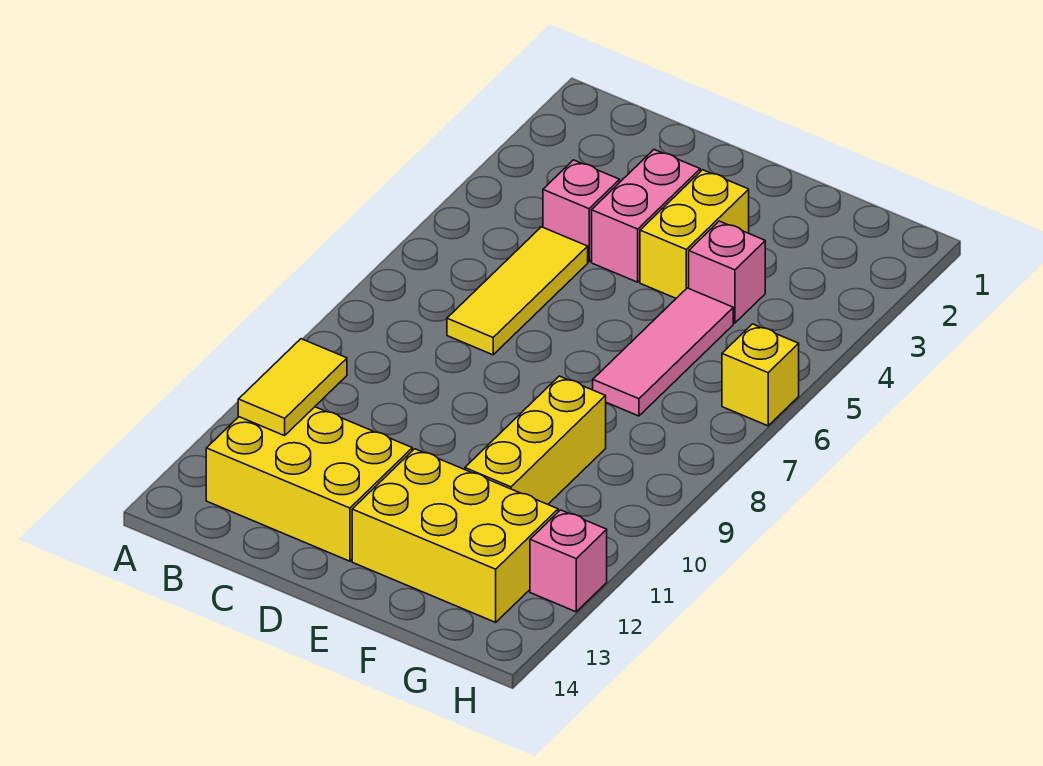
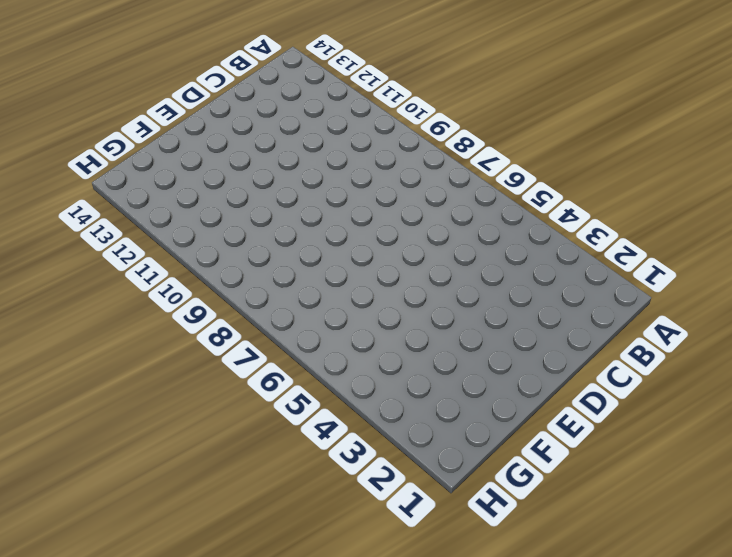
none -> yellow brick B12:D13 level 1
none -> pink brick C4 level 1
none -> yellow tile C5:C7 level 1

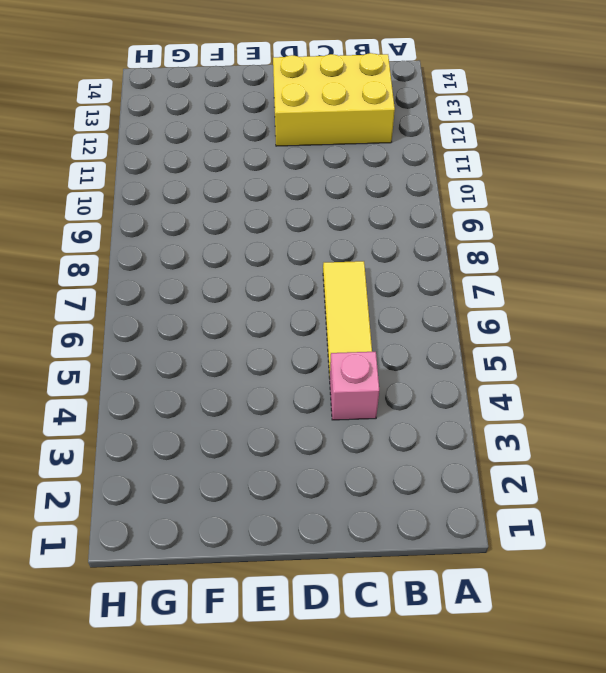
none -> pink brick D3:D4 level 1
none -> yellow brick E3:E4 level 1
none -> yellow brick E12:G13 level 1

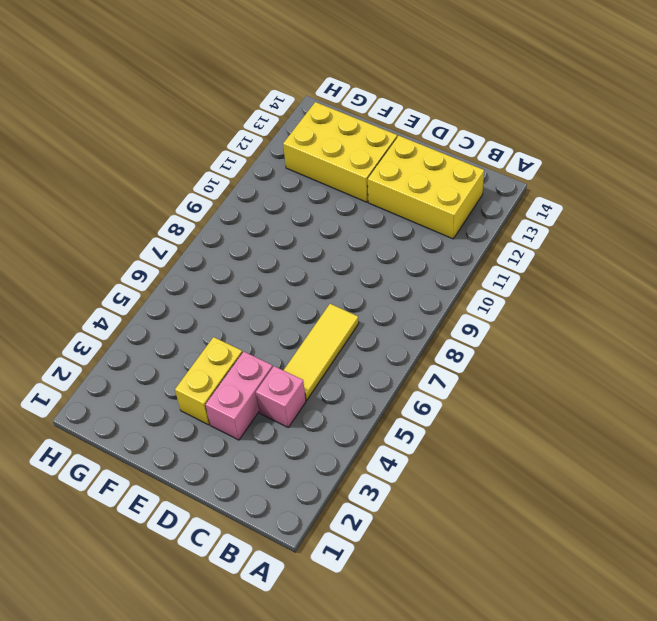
none -> pink brick F4 level 1
none -> pink tile F5:F7 level 1
none -> yellow brick F9:F11 level 1

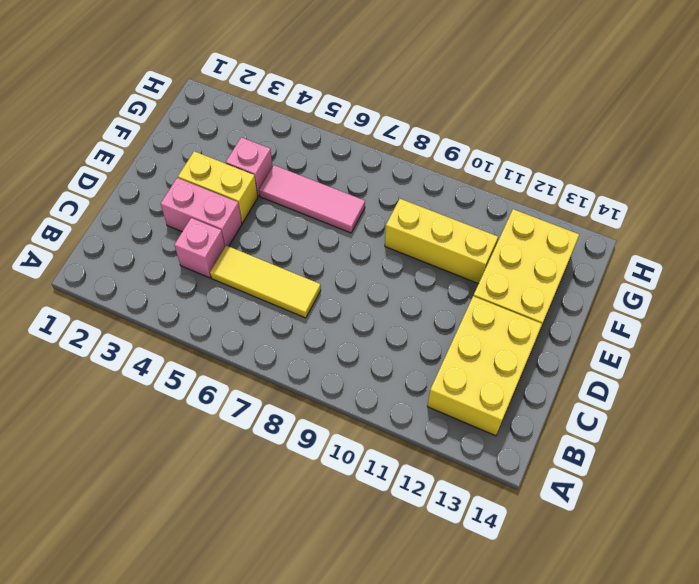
none -> yellow brick H6 level 1
none -> pink brick H12 level 1
none -> yellow tile B11:B12 level 2

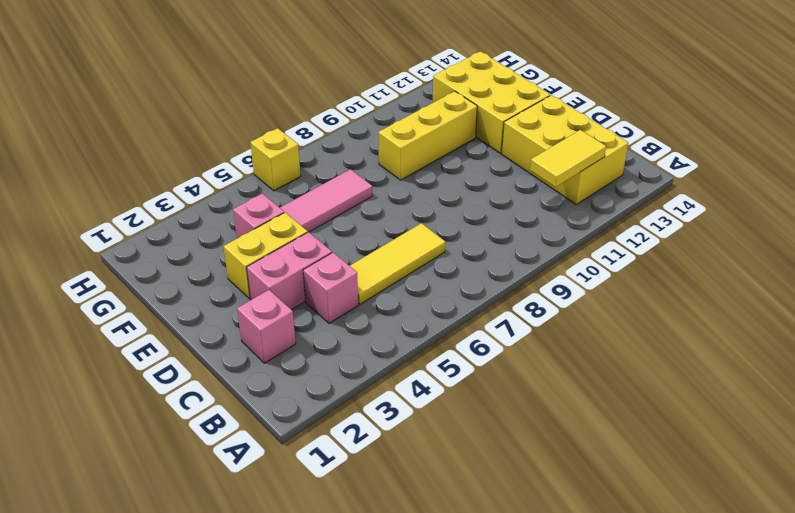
pink brick C2 level 1 -> pink brick H12 level 1

